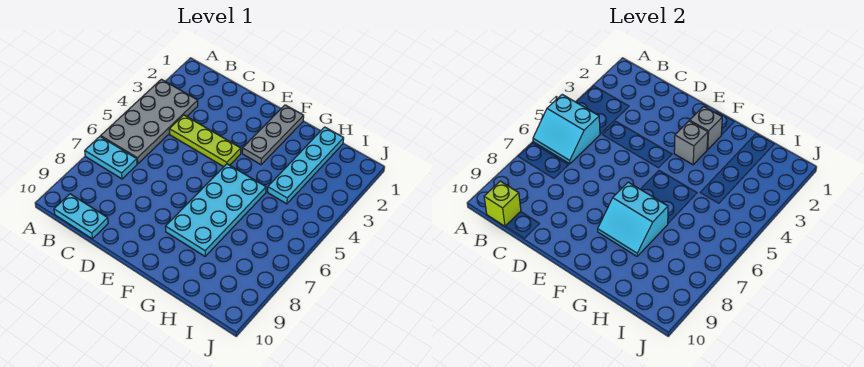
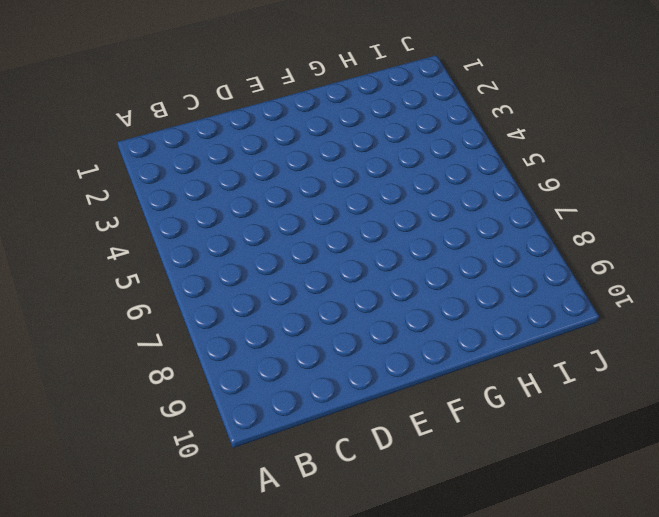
none -> grey plate A3:B6 level 1
none -> cyan plate A7:B7 level 1
none -> cyan plate B10:C10 level 1

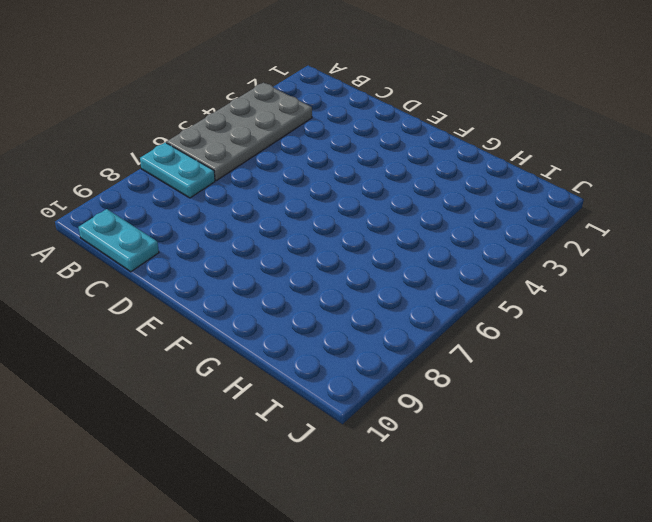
none -> lime plate C4:E4 level 1
none -> grey plate F1:F3 level 1
none -> cyan plate F5:G8 level 1

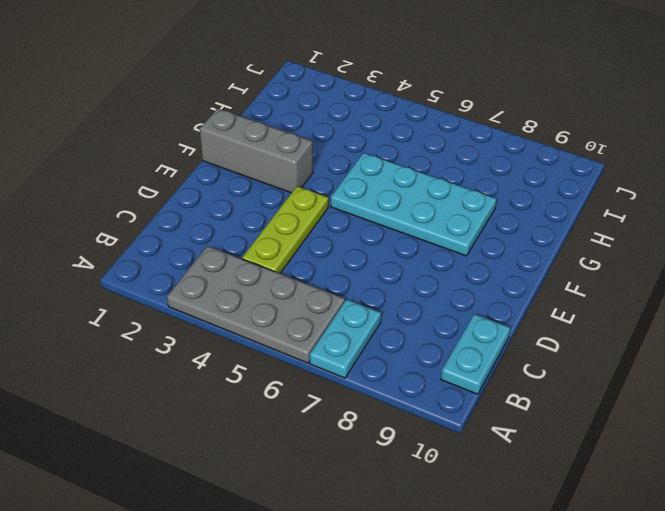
grey brick F1:F3 level 1 -> grey plate F1:F3 level 1
none -> cyan plate H1:H4 level 1
none -> cyan slope A5:B6 level 2 top 5
none -> lime brick B10 level 2

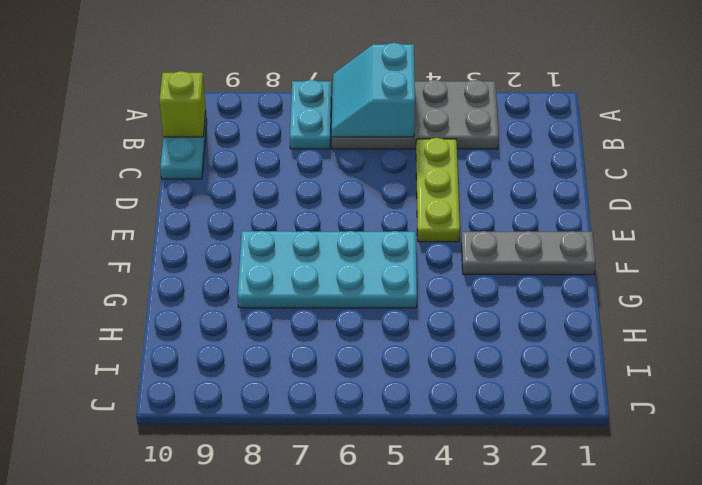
none -> cyan plate H1:H4 level 1
none -> grey brick F2 level 2
none -> grey brick F3 level 2

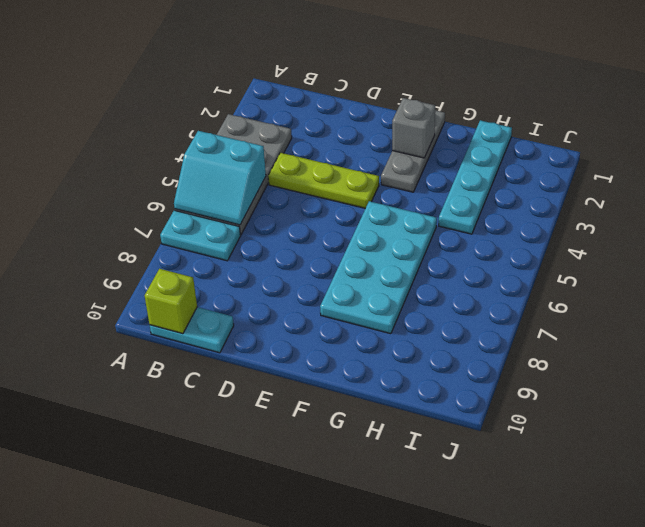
none -> grey brick F3 level 2
none -> cyan slope F7:G8 level 2 top 7

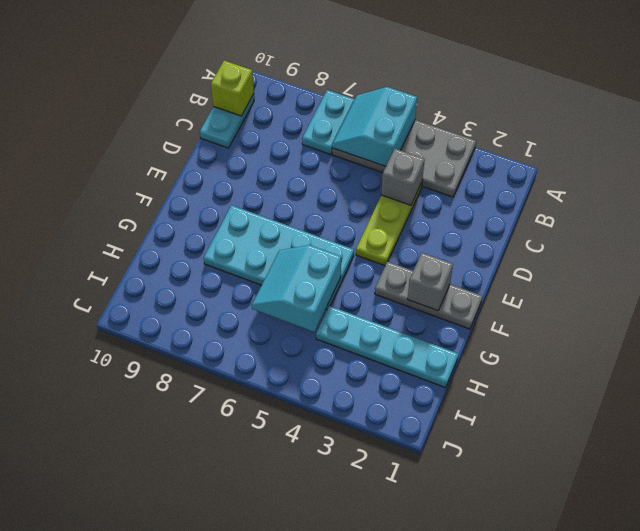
grey brick C4 level 2 -> grey brick F3 level 2
cyan slope G5:H6 level 2 top 5 -> cyan slope F7:G8 level 2 top 7

